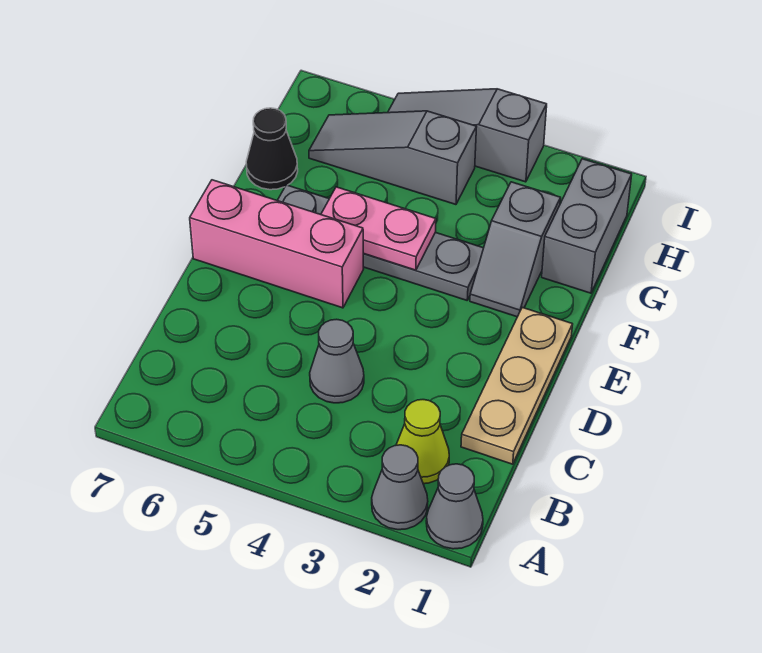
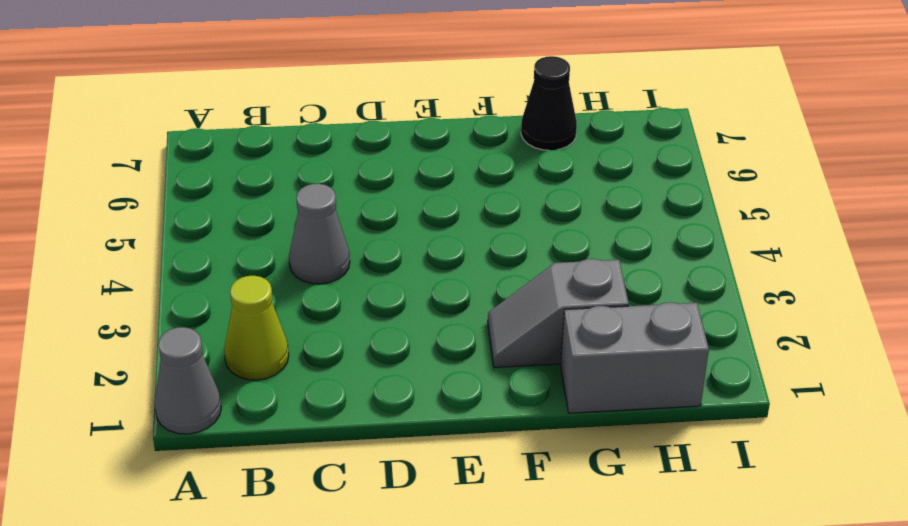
none -> grey cone A2 level 1
none -> tan plate C1:E1 level 1
none -> pink brick E5:E7 level 1

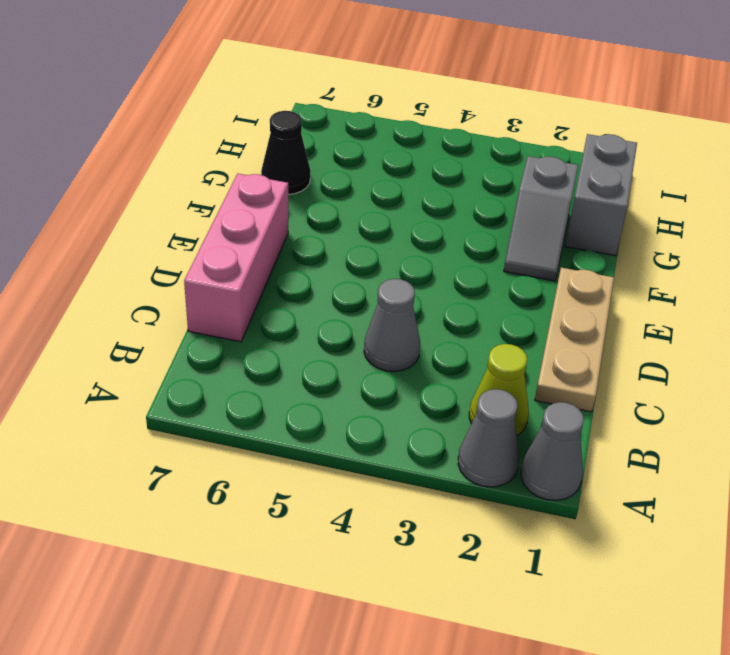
pink brick C7:E7 level 1 -> pink brick E5:E7 level 1
none -> grey plate F3:F6 level 1
none -> grey slope H4:H6 level 1 top 4
none -> grey slope I3:I5 level 1 top 3

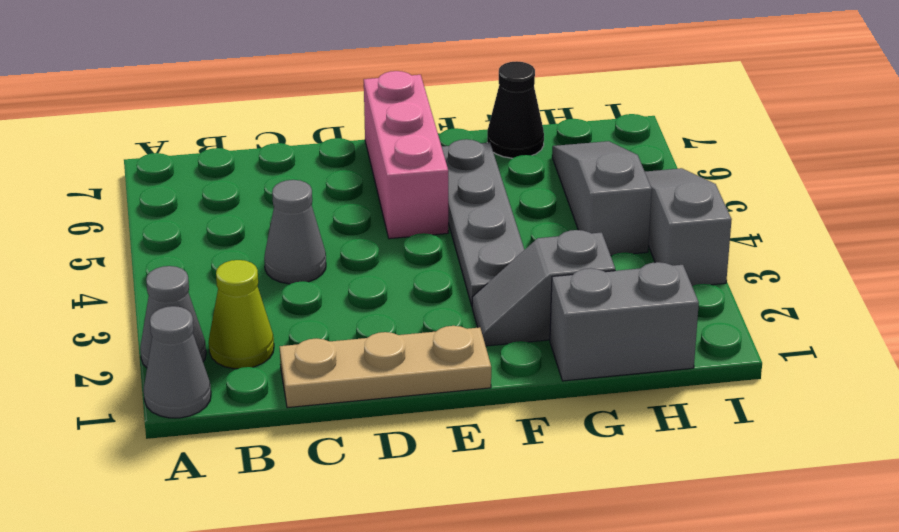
none -> pink plate F4:F5 level 2

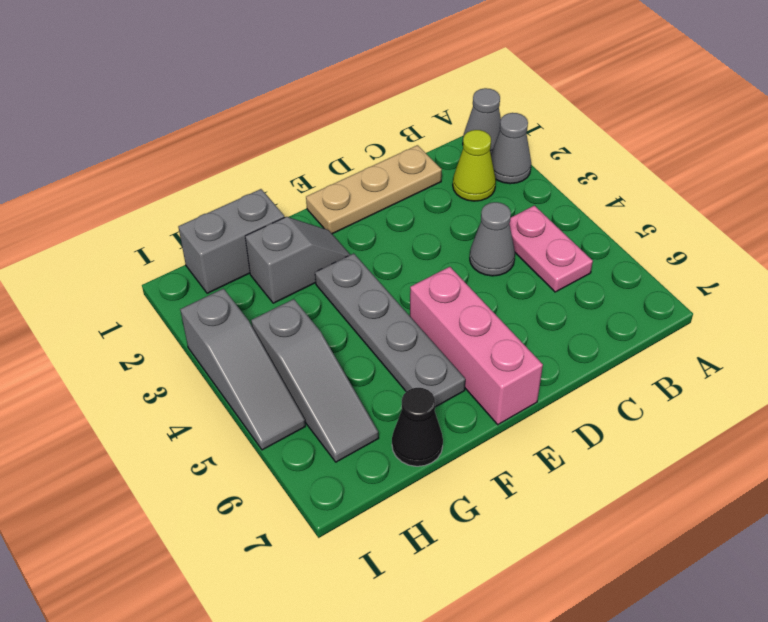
pink plate B4:B5 level 1 -> pink plate F4:F5 level 2

